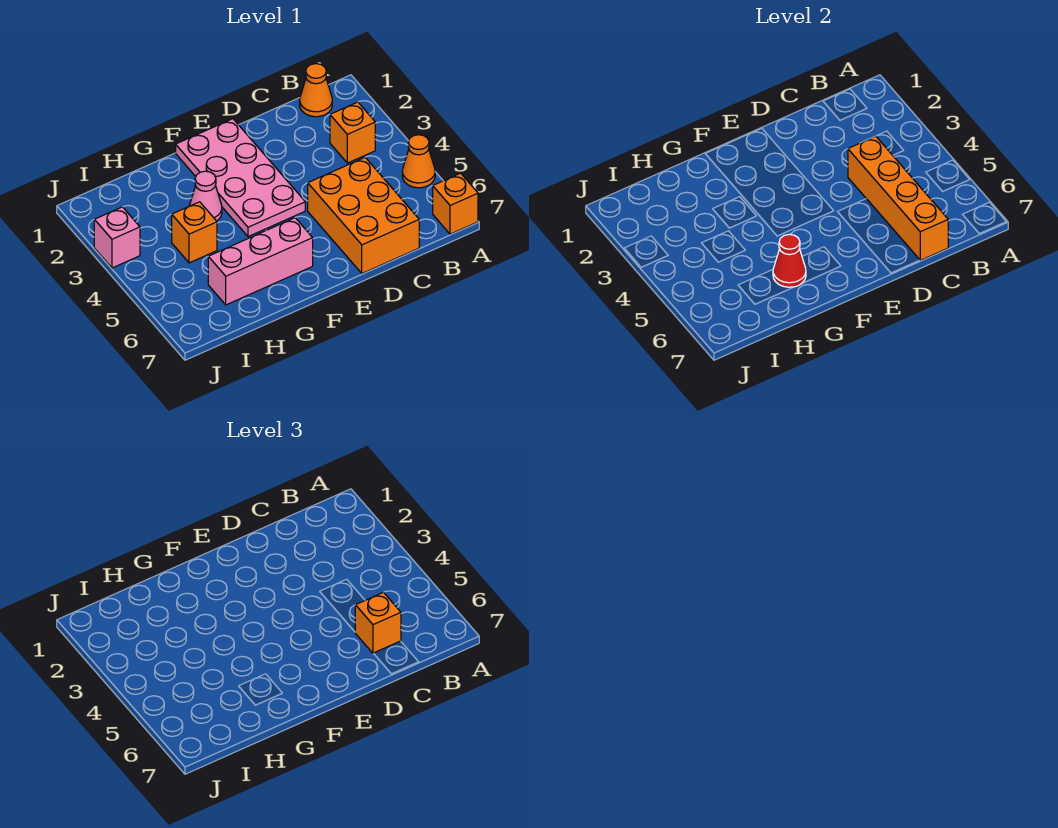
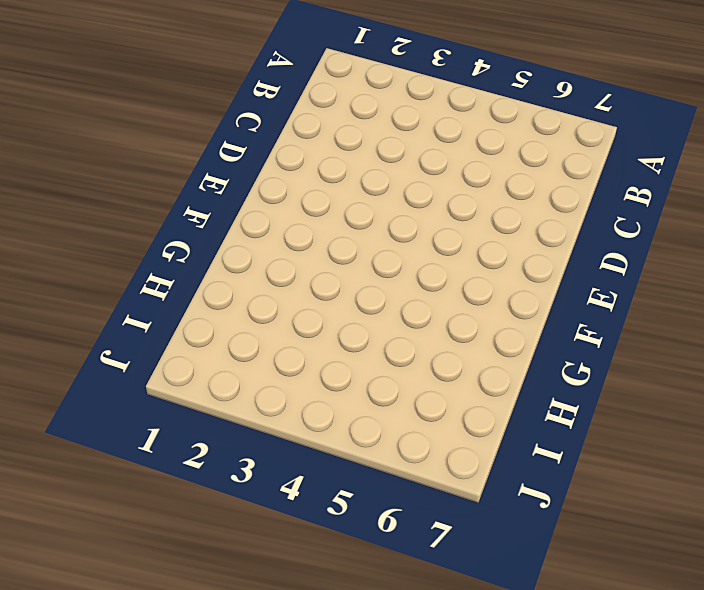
none -> orange cone A5 level 1
none -> orange brick A7 level 1
none -> orange cone B1 level 1

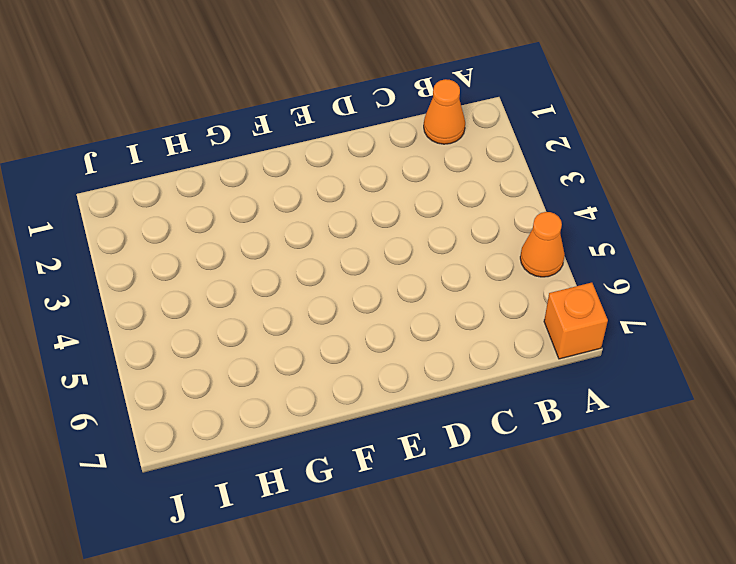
none -> orange brick B3 level 1
none -> orange brick C5:D7 level 1
none -> pink plate E1:F4 level 1

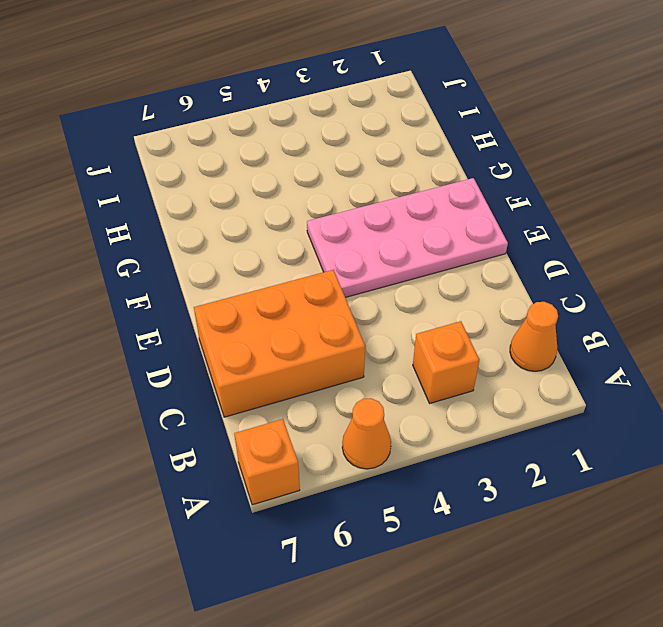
none -> pink brick F6:H6 level 1
none -> pink cone G3 level 1
none -> orange brick H4 level 1

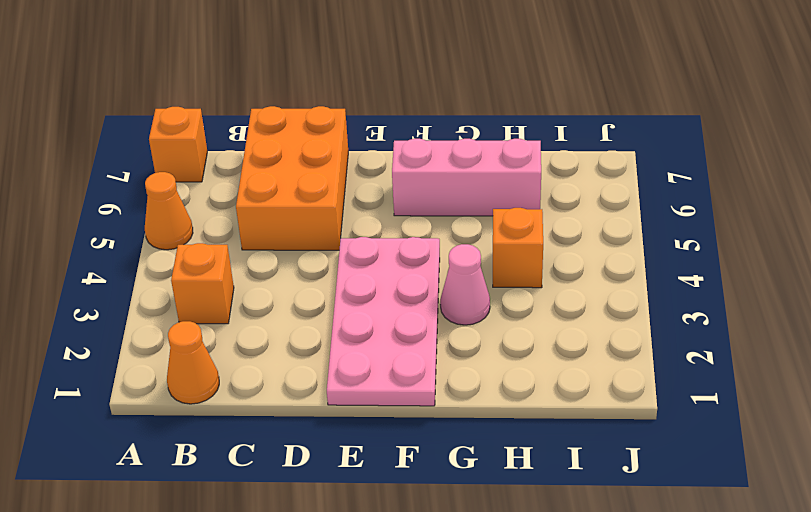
none -> pink brick J3 level 1
none -> orange brick C4:C7 level 2
none -> red cone G6 level 2

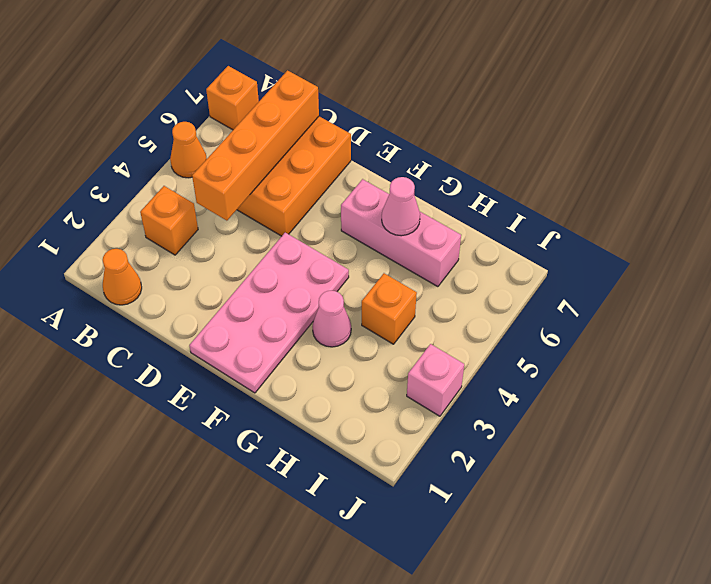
pink cone G6 level 2 -> red cone G6 level 2
none -> orange brick C6 level 3

